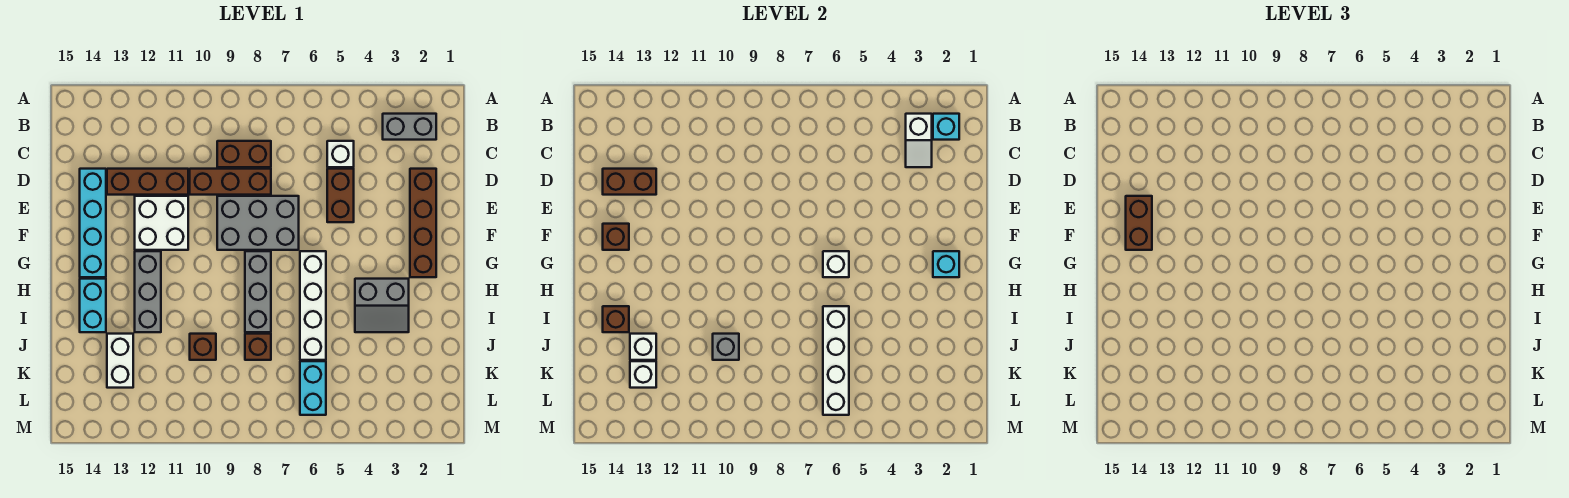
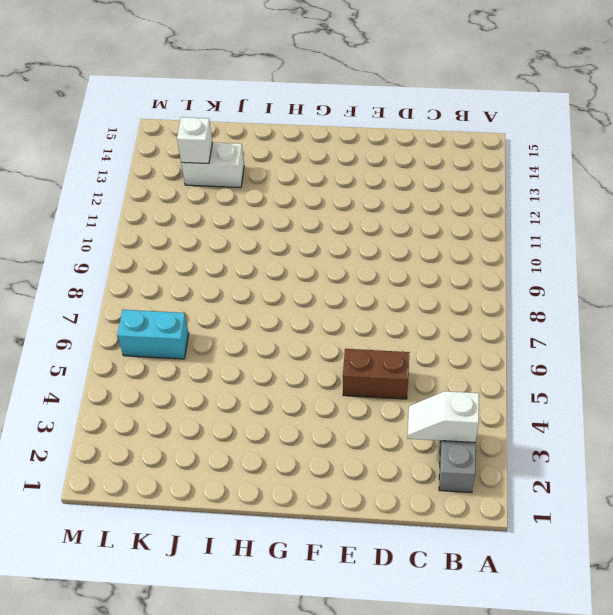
none -> white brick C5 level 1
none -> brown brick C8:C9 level 1
none -> brown brick D2:G2 level 1
none -> brown brick D8:D10 level 1

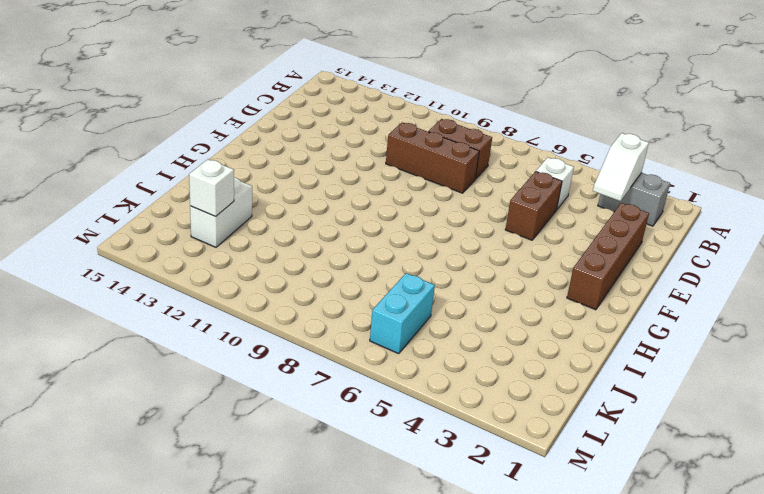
none -> brown brick D11:D13 level 1
none -> cyan brick D14:G14 level 1
none -> grey brick E7:F9 level 1
none -> white brick E11:F12 level 1

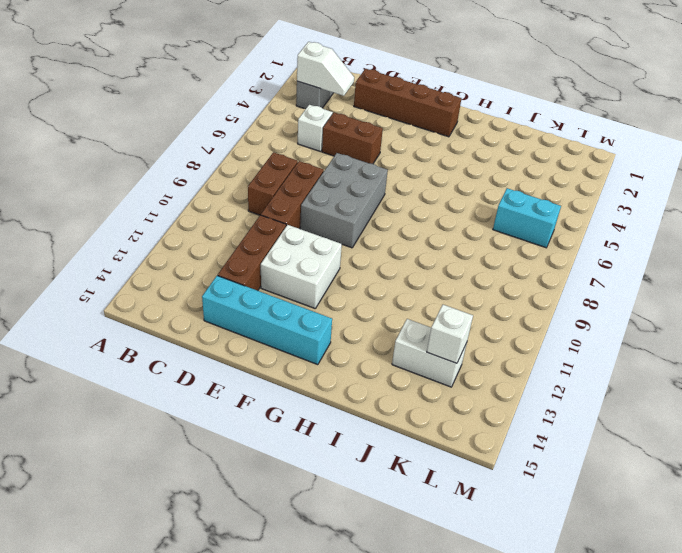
none -> white brick G6:J6 level 1
none -> grey brick G8:I8 level 1
none -> grey brick G12:I12 level 1
none -> grey slope H3:I4 level 1 top H

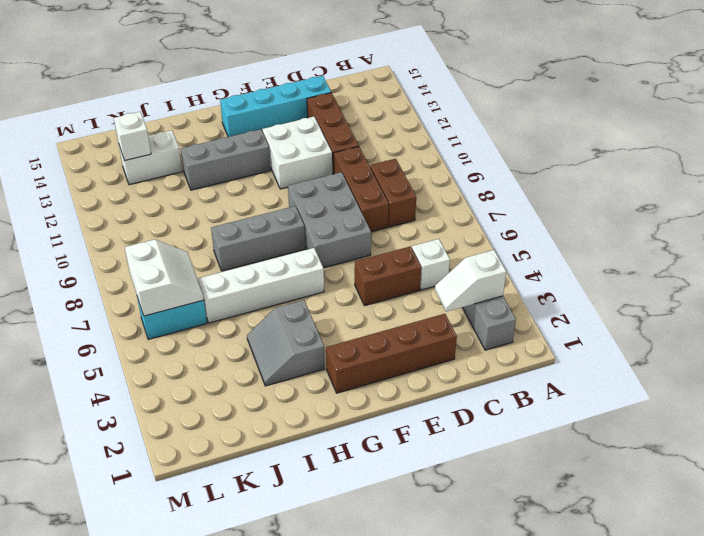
white slope K6:L7 level 2 top L -> white brick I6:L6 level 2
none -> cyan brick H14:I14 level 1
none -> brown brick J8 level 1
none -> brown brick J10 level 1
none -> cyan brick B2 level 2

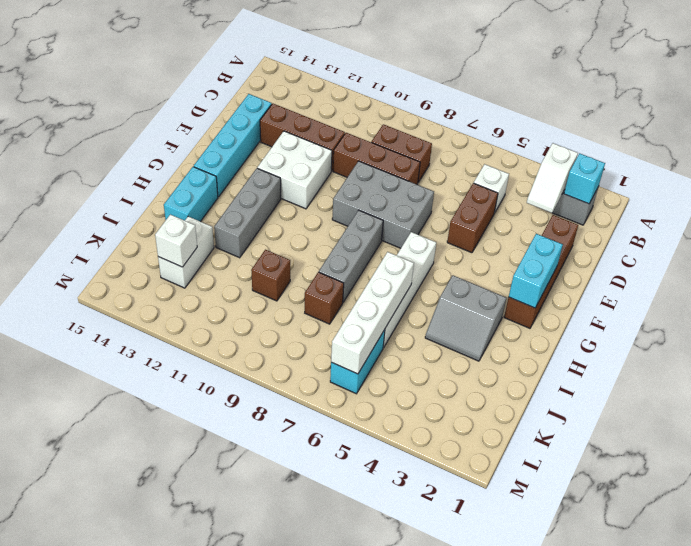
cyan brick F2:G2 level 2 -> cyan brick G2 level 2
none -> brown brick D13:D14 level 2
none -> brown brick F14 level 2
none -> white brick G6 level 2
none -> brown brick I14 level 2

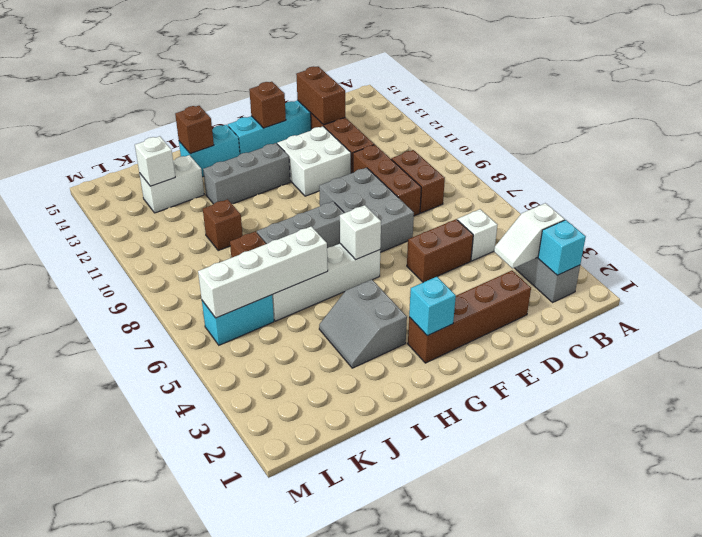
none -> grey brick J10 level 2
none -> white brick J13 level 2
none -> brown brick E14:F14 level 3

